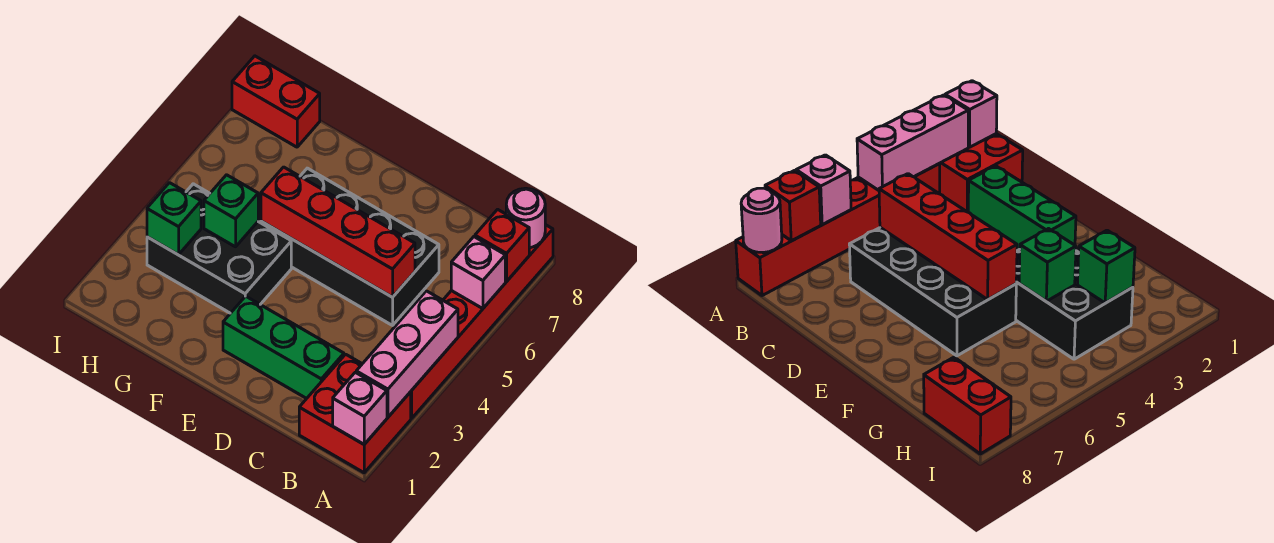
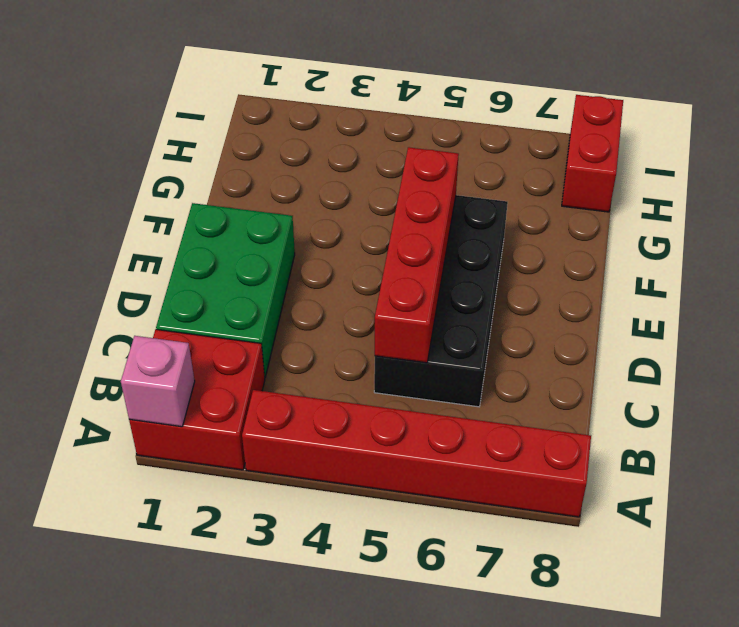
green brick C1:E2 level 1 -> green brick C2:E2 level 1
none -> black brick F3:H4 level 1
none -> pink brick A2:A4 level 2
none -> pink brick A6 level 2

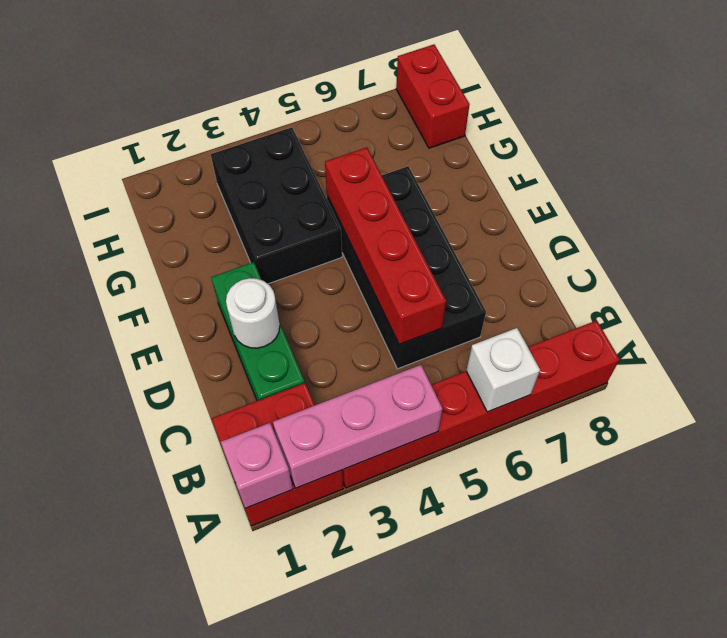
white brick A6 level 2 -> pink brick A6 level 2
white round brick D2 level 2 -> none
none -> red brick A7 level 2
none -> pink round brick A8 level 2
none -> green brick G4 level 2

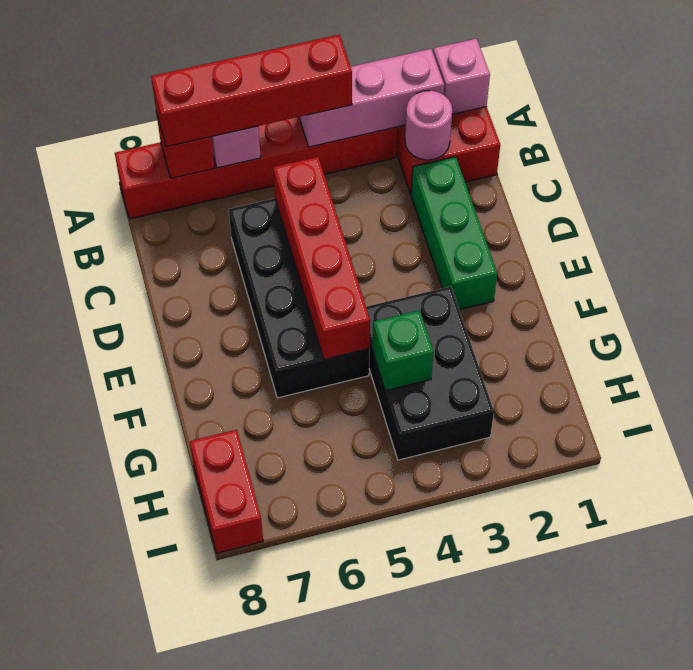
red brick A4:A7 level 3 -> none
pink round brick B2 level 2 -> pink round brick A8 level 2
none -> green brick H3 level 2

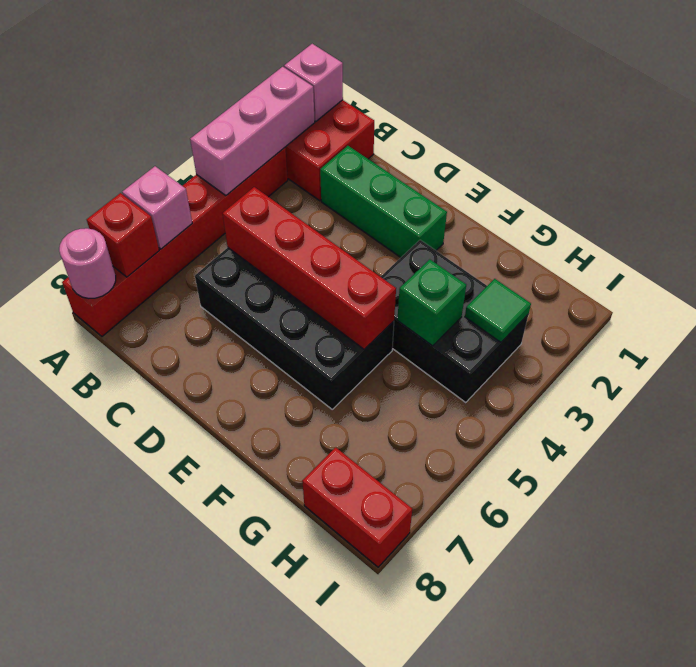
green tile H3 level 2 -> green brick H3 level 2

